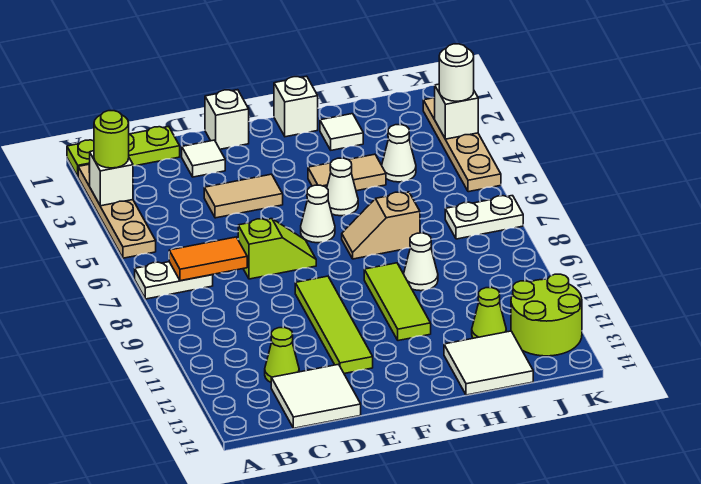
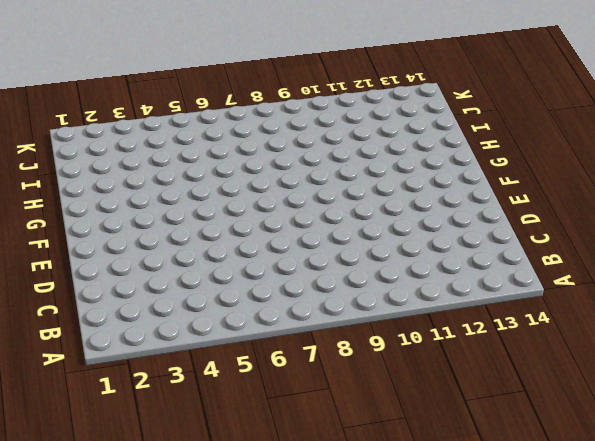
none -> lime plate A1:C1 level 1
none -> tan plate A2:A5 level 1
none -> white plate A7:B7 level 1

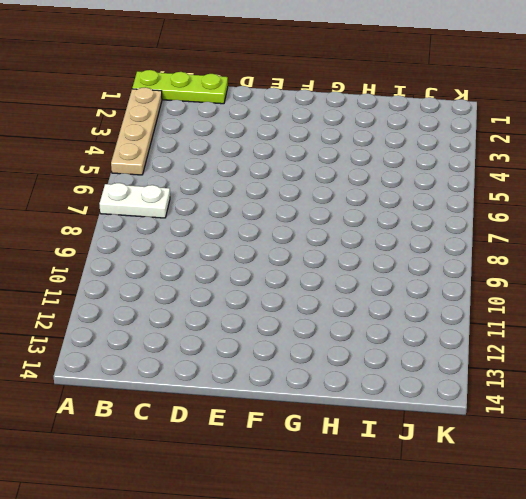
none -> lime cone C12 level 1
none -> white tile C13:D14 level 1
none -> white tile D2 level 1

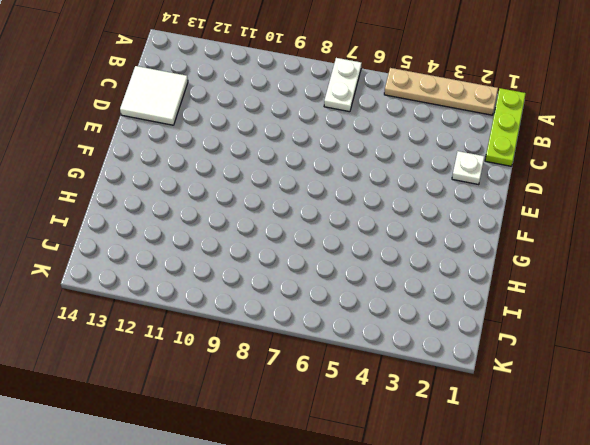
white plate D2 level 1 -> white tile D2 level 1
none -> lime cone C12 level 1
none -> tan tile D4:E4 level 1
none -> lime slope D7:E7 level 1 top D

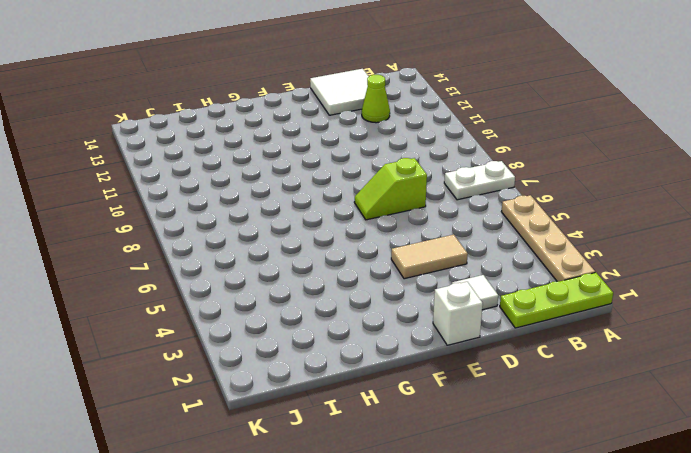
none -> lime tile E9:E12 level 1
none -> white cone F6 level 1
none -> white brick G1 level 1

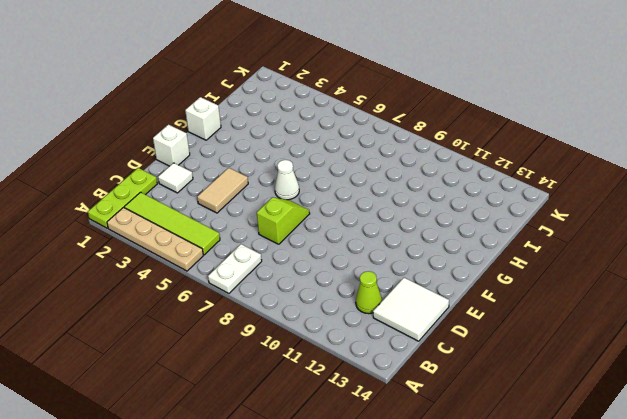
lime tile B2:B5 level 1 -> lime tile E9:E12 level 1
none -> tan tile G4:H4 level 1
none -> white cone G5 level 1
none -> tan slope G7:H7 level 1 top H

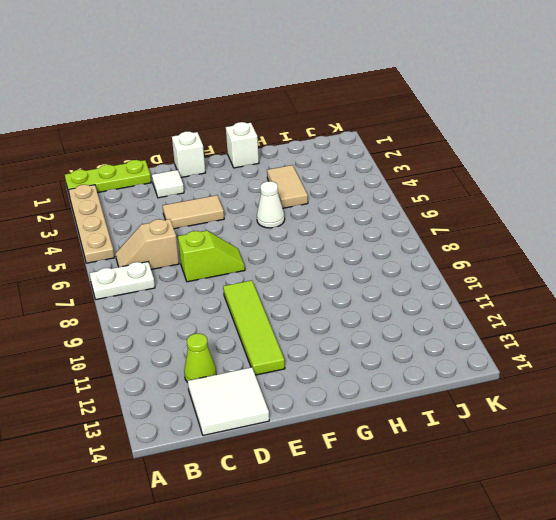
tan slope B6:C6 level 1 top C -> tan slope G7:H7 level 1 top H
tan tile H3:H4 level 1 -> tan tile G4:H4 level 1
none -> white cone F6 level 1
none -> lime tile G9:G11 level 1
none -> white tile H2 level 1

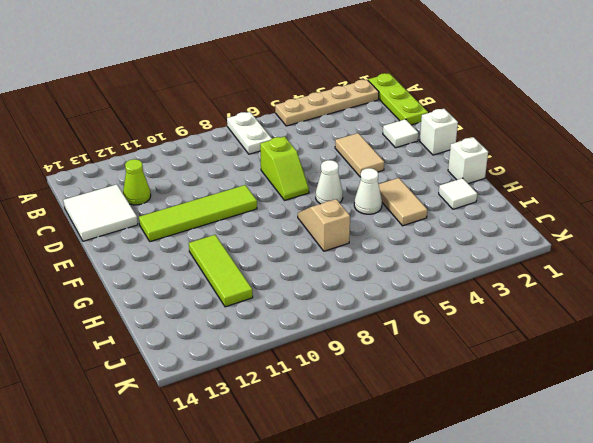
lime tile G11:I11 level 1 -> lime tile G9:G11 level 1
none -> white cone H9 level 1
none -> white tile H13:I14 level 1
none -> white cone I4 level 1

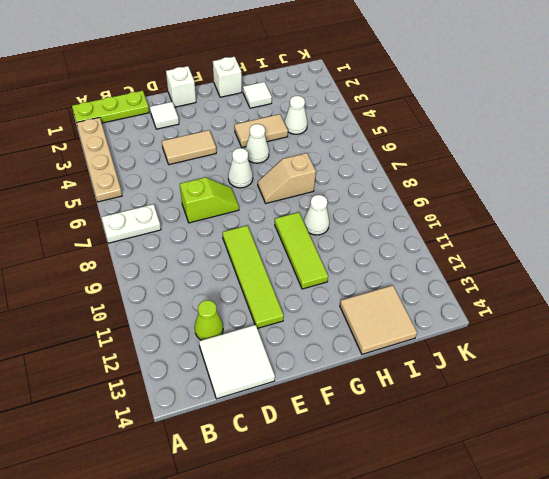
tan tile H13:I14 level 1 -> white tile H13:I14 level 1
none -> lime cone I12 level 1
none -> white plate J7:K7 level 1
none -> lime round brick J12:K13 level 1

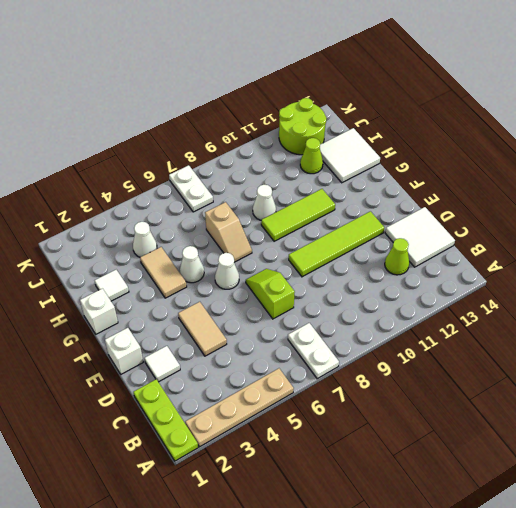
none -> tan plate K2:K5 level 1
none -> white brick A3 level 2
none -> orange tile B7:C7 level 2

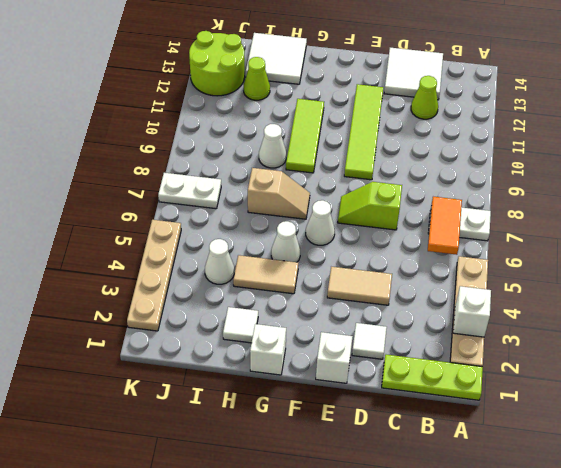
orange tile B6:B7 level 2 -> orange tile B7:C7 level 2
none -> white brick K3 level 2
none -> lime round brick A3 level 3
none -> white round brick K3 level 3

